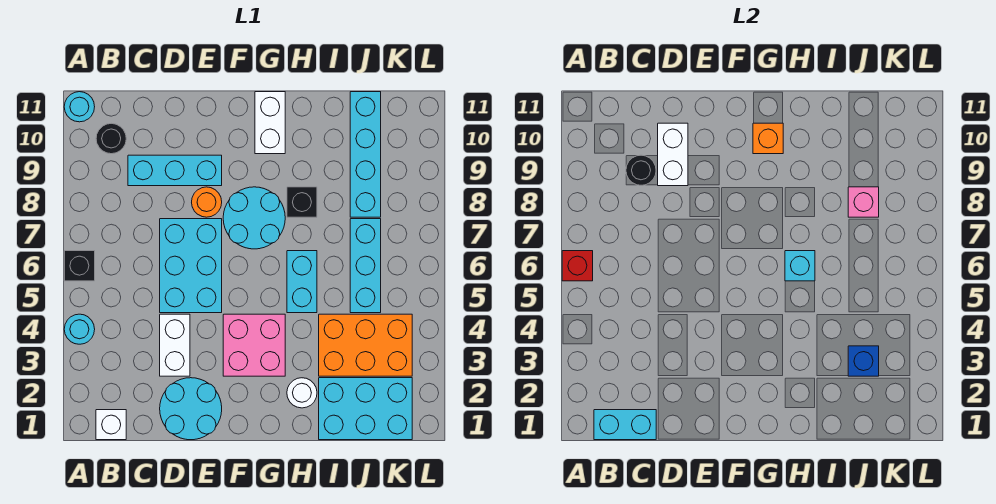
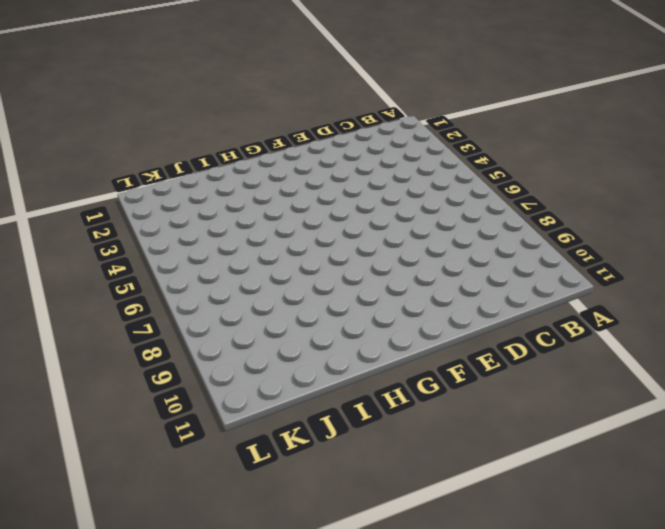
none -> cyan round brick A4 level 1
none -> black brick A6 level 1
none -> cyan round brick A11 level 1

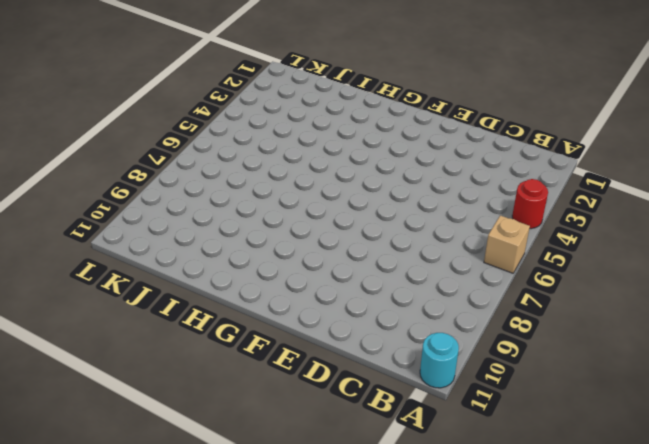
red round brick A4 level 1 -> cyan round brick A4 level 1
tan brick A6 level 1 -> black brick A6 level 1
none -> white brick B1 level 1
none -> black round brick B10 level 1
none -> cyan brick C9:E9 level 1

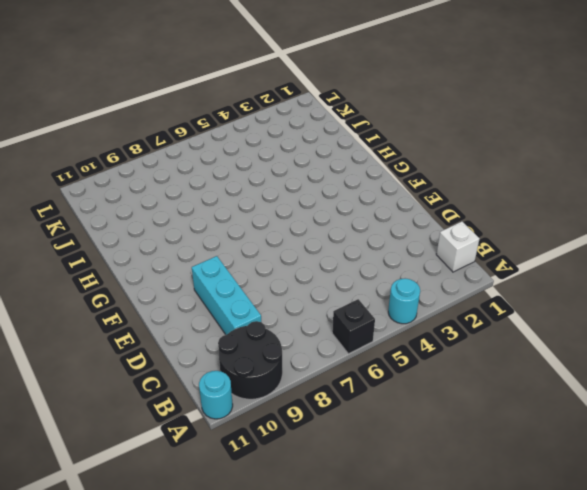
black round brick A9:B10 level 1 -> black round brick B10 level 1
none -> cyan round brick D1:E2 level 1
none -> white brick D3:D4 level 1
none -> cyan brick D5:E7 level 1

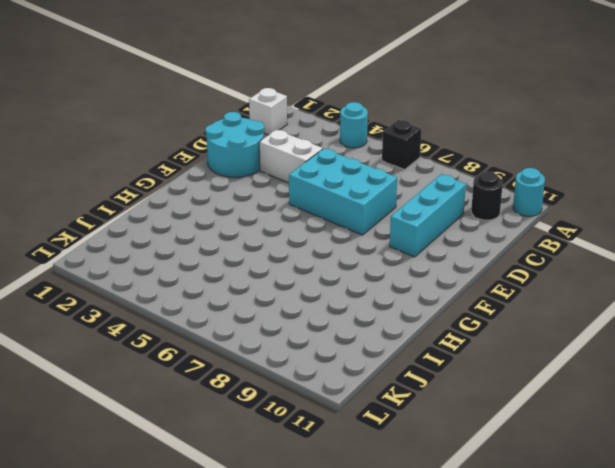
none -> orange round brick E8 level 1
none -> pink brick F3:G4 level 1
none -> cyan round brick F7:G8 level 1

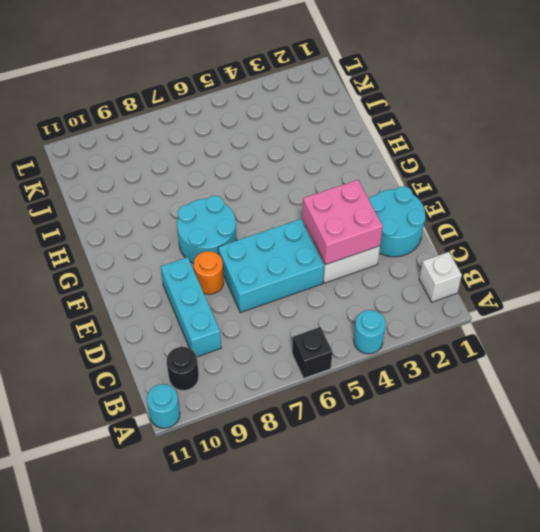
pink brick D3:E4 level 2 -> pink brick F3:G4 level 1
none -> white brick G10:G11 level 1
none -> white round brick H2 level 1
none -> cyan brick H5:H6 level 1

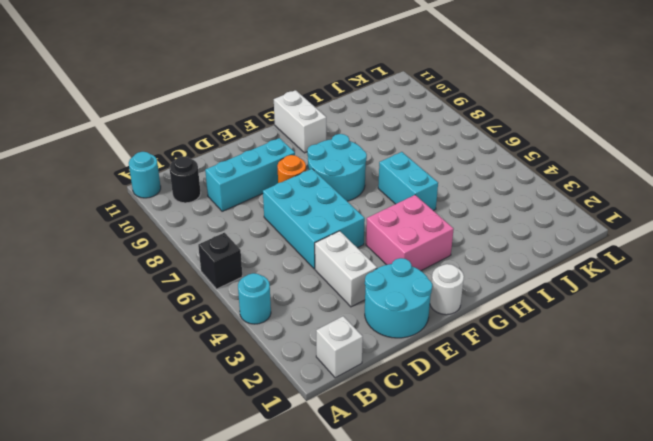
white round brick F1 level 1 -> white round brick H2 level 1
none -> black brick H8 level 1
none -> cyan brick I1:K2 level 1
none -> orange brick I3:K4 level 1

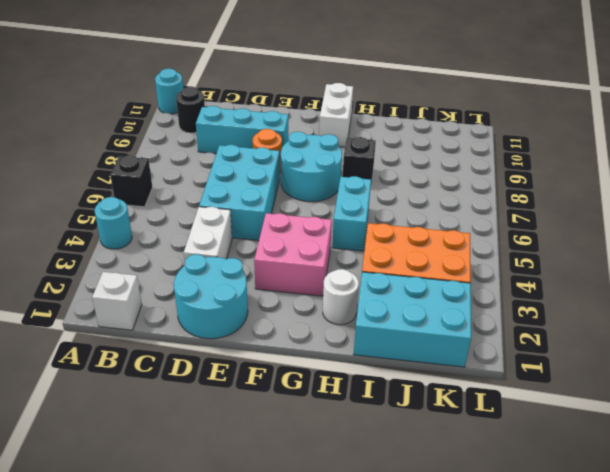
none -> cyan brick J5:J7 level 1
none -> cyan brick J8:J11 level 1
none -> red brick A6 level 2

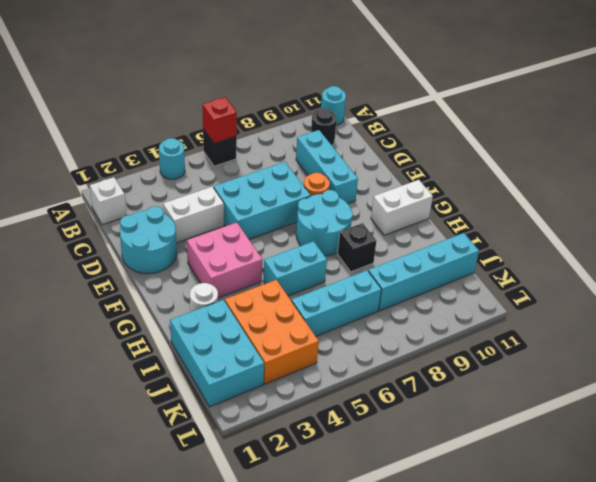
none -> cyan brick B1:C1 level 2
none -> black round brick C9 level 2
none -> white brick D9:D10 level 2

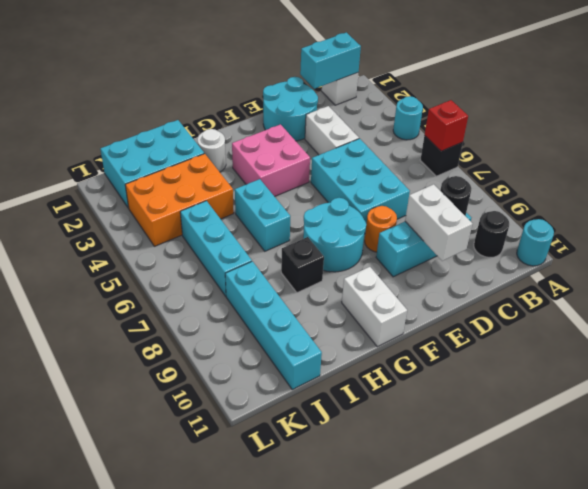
none -> orange brick G10 level 2
none -> cyan brick H6 level 2
none -> blue brick J3 level 2

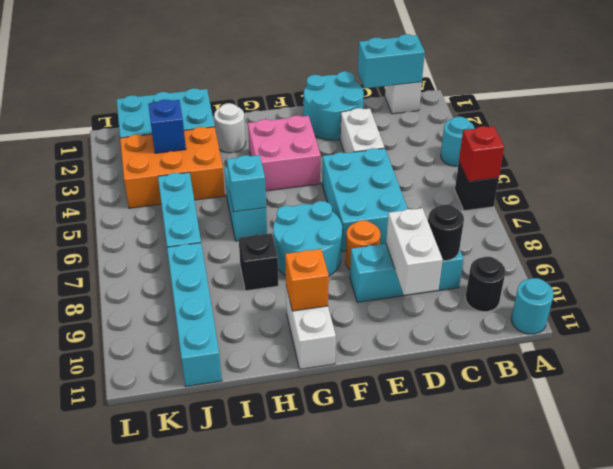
none -> pink brick J8 level 2

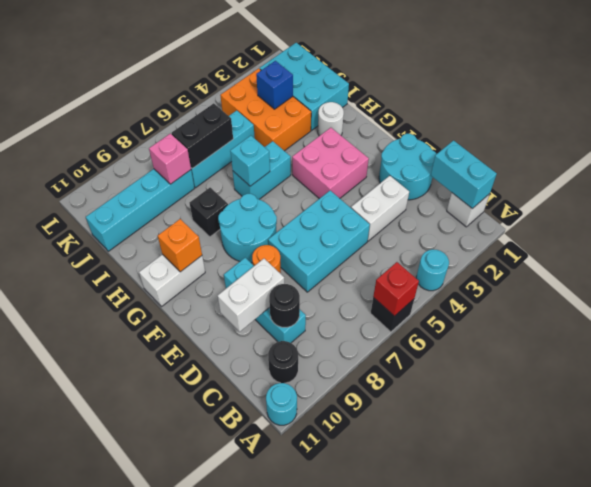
black brick J6:J7 level 2 -> none

